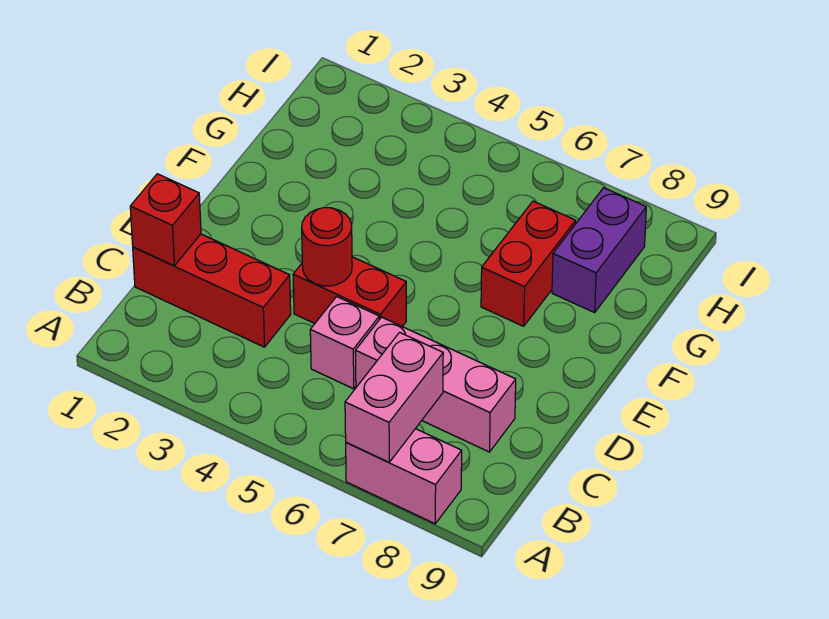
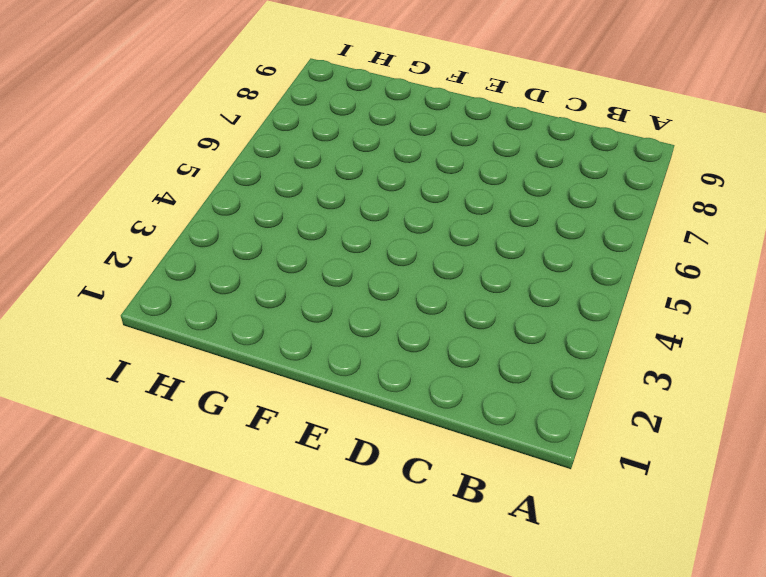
none -> pink brick A7:A8 level 1
none -> red brick C1:C3 level 1

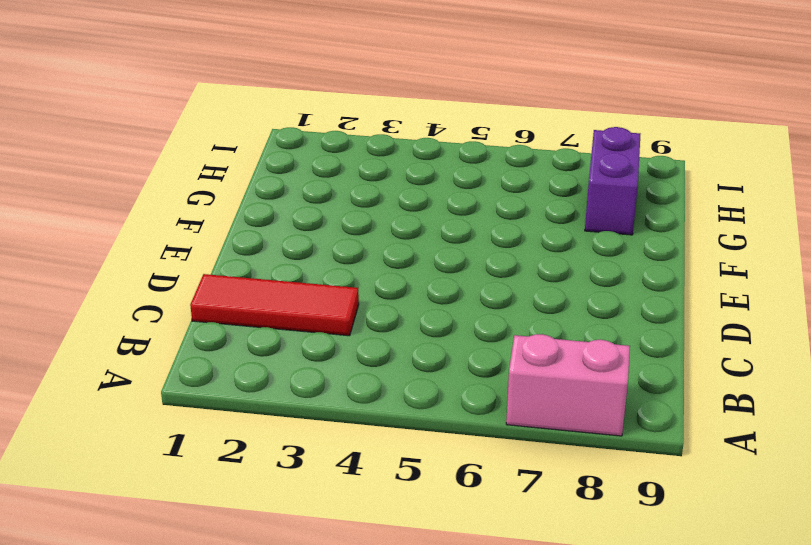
red tile C1:C3 level 1 -> red brick C1:C3 level 1
none -> pink brick C5 level 1
none -> pink brick C6:C8 level 1

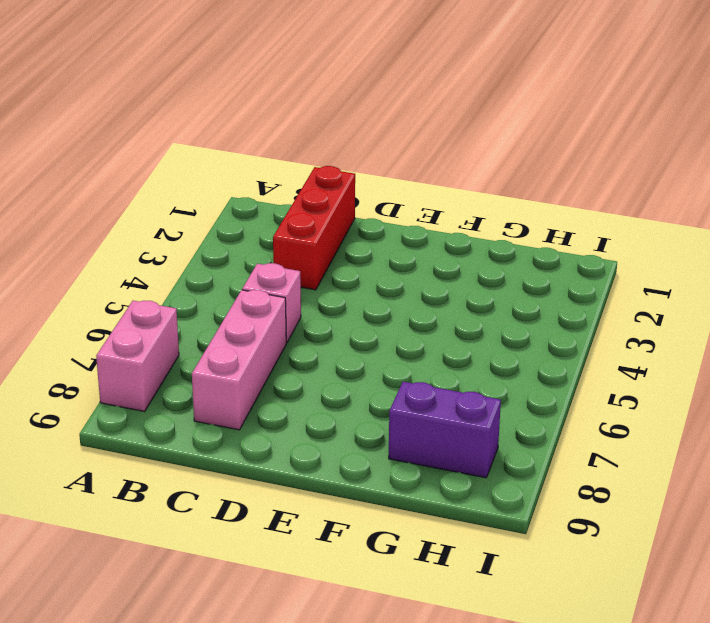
none -> red brick D4:D5 level 1
none -> red brick F7:G7 level 1

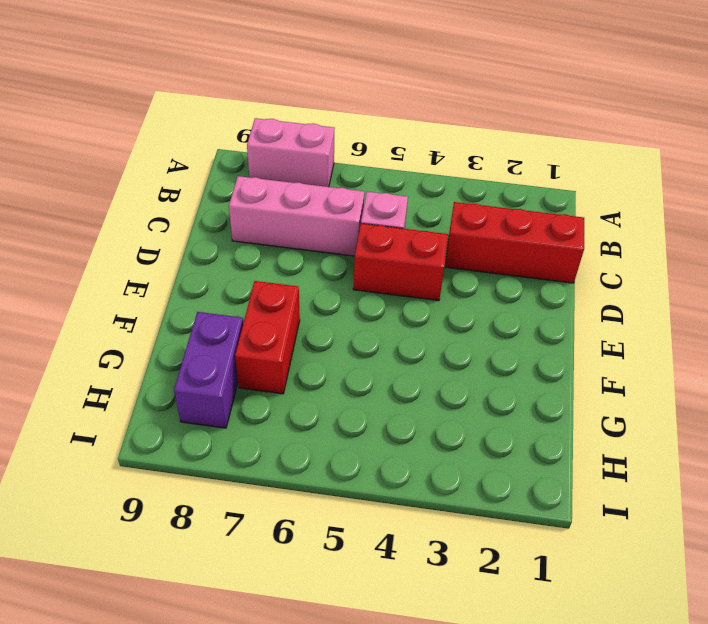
none -> pink brick A7:B7 level 2
none -> red brick C1 level 2

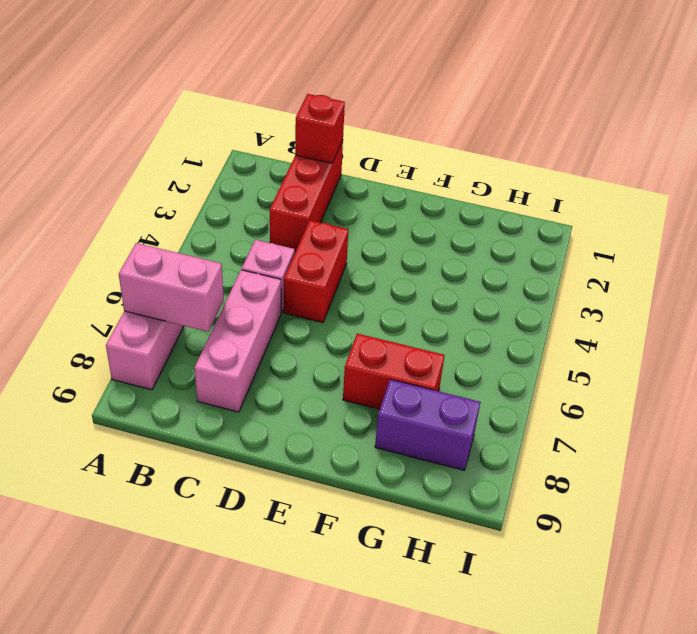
none -> red round brick D4 level 2

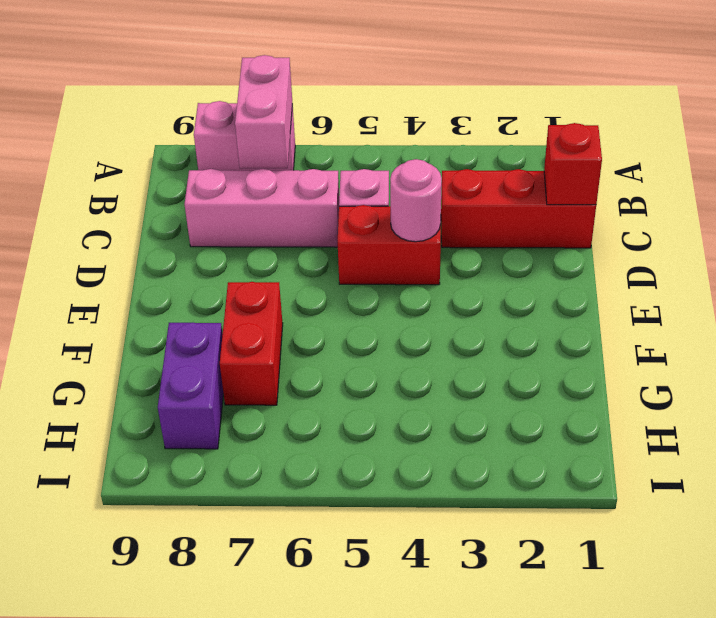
pink round brick D4 level 2 -> red round brick D4 level 2

